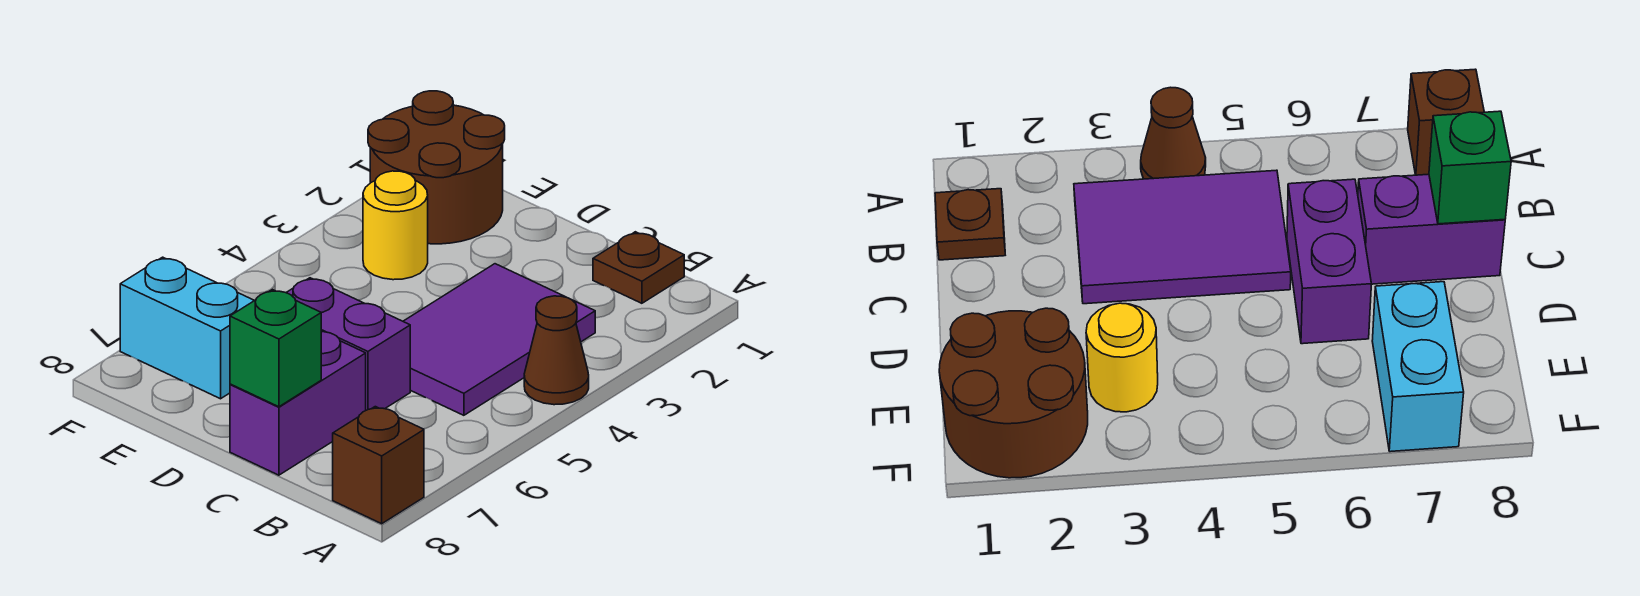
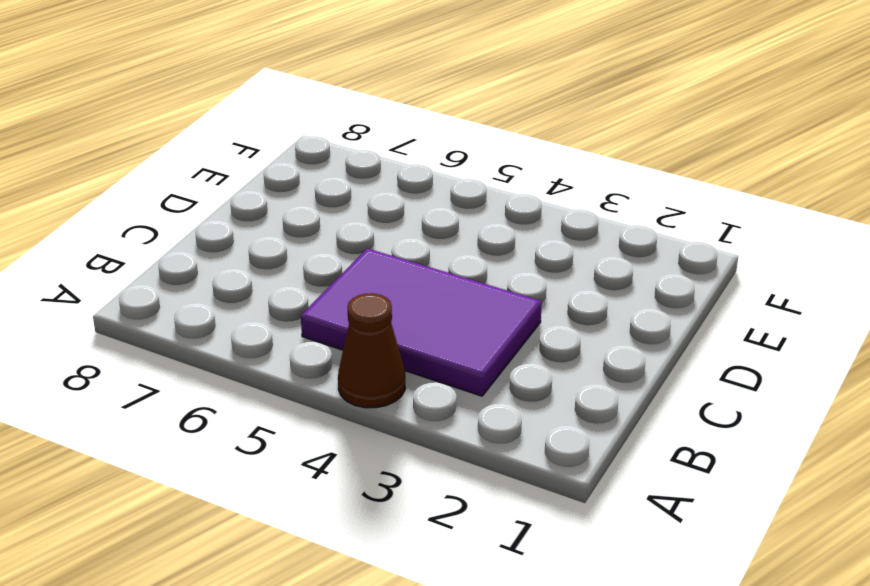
none -> brown brick A8 level 1
none -> brown plate B1 level 1

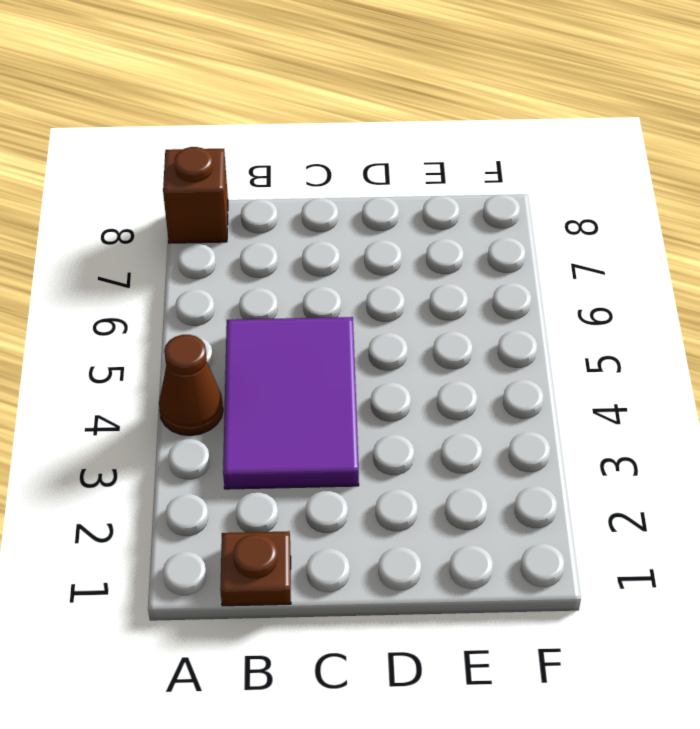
none -> purple brick C6:D6 level 1
none -> purple brick C7:C8 level 1

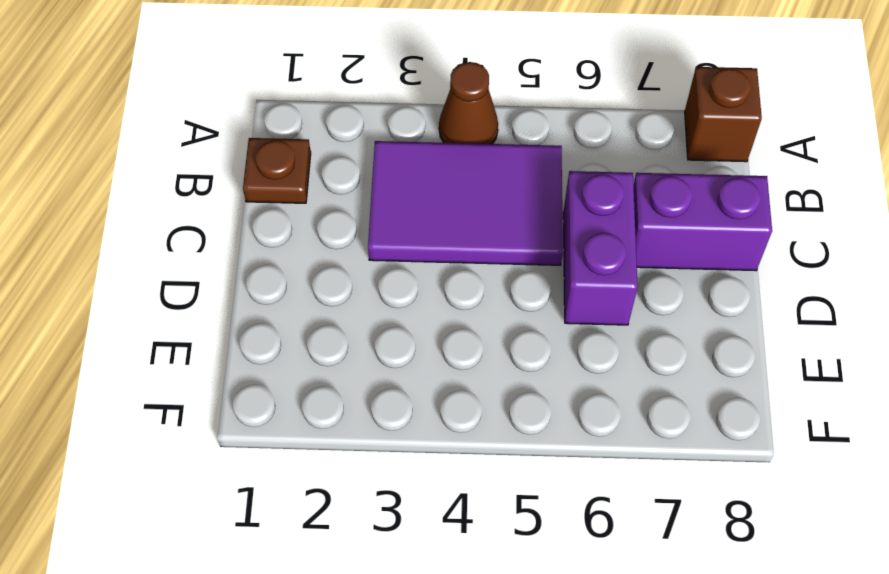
none -> brown round brick E1:F2 level 1
none -> yellow round brick E3 level 1

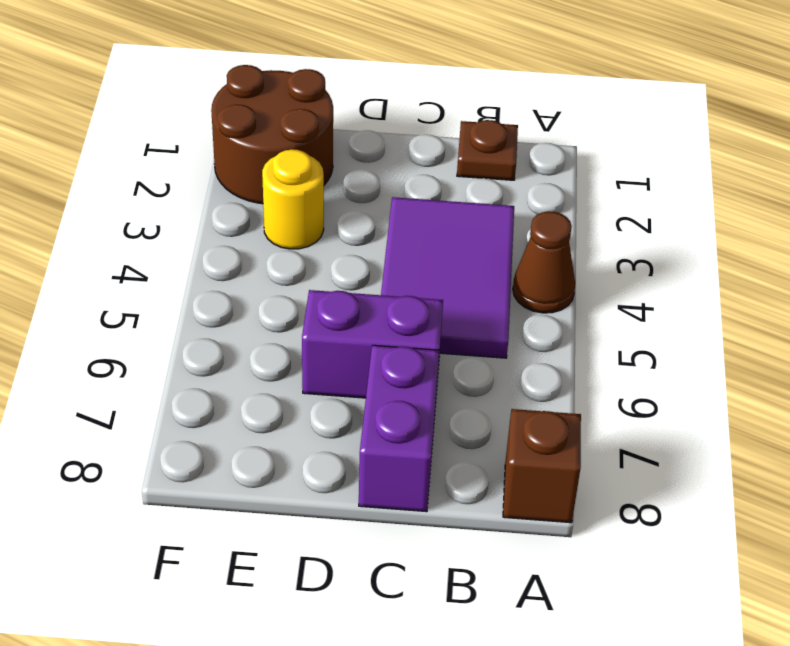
none -> cyan brick E7:F7 level 1
none -> green brick C8 level 2

